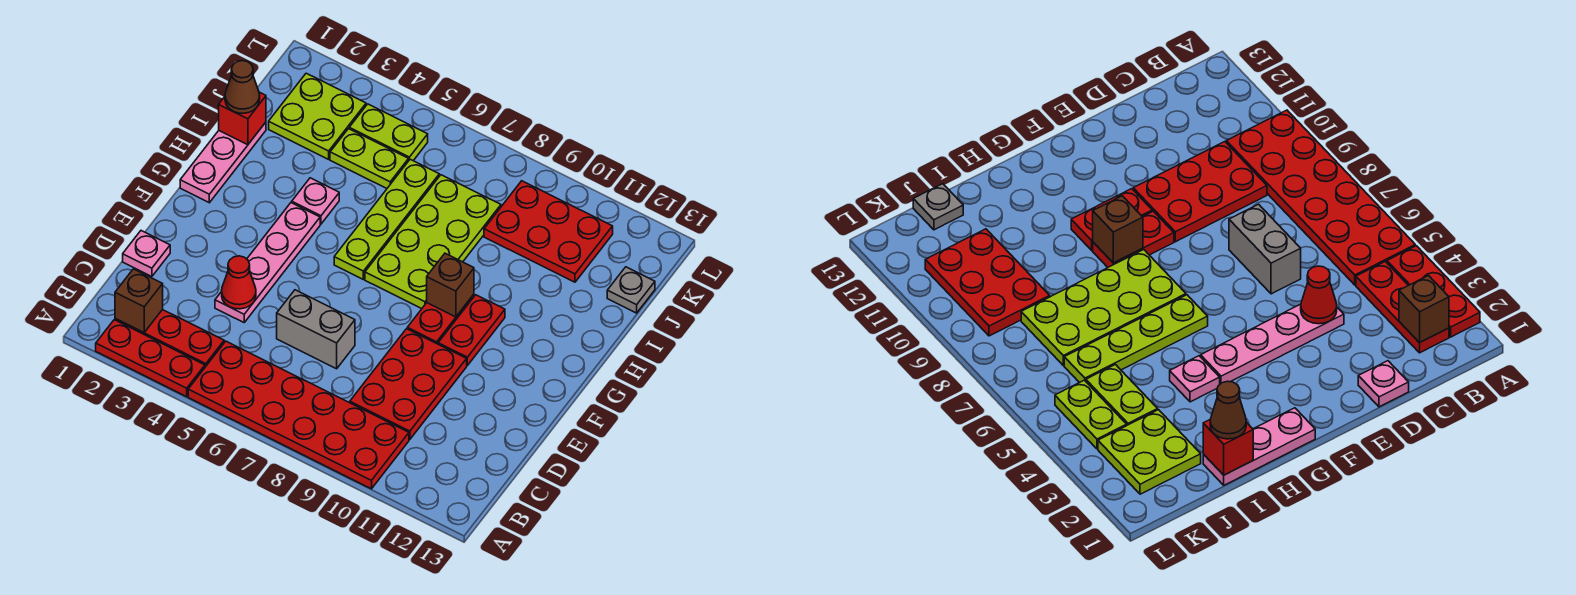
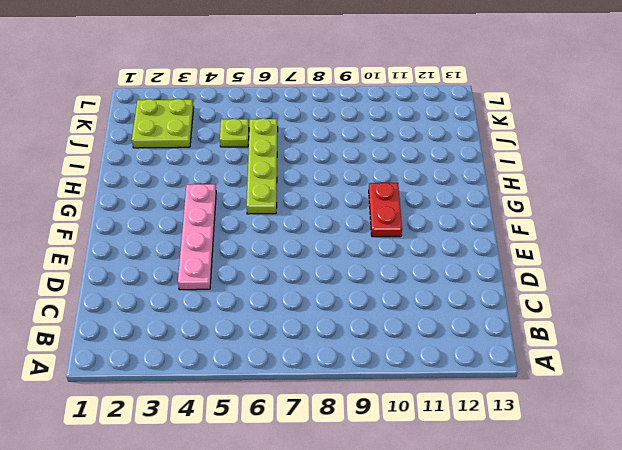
lime plate J5 level 1 -> lime plate J4:J5 level 1
none -> red plate A2:A4 level 1
none -> red plate A5:B10 level 1
none -> red plate B2:B4 level 1

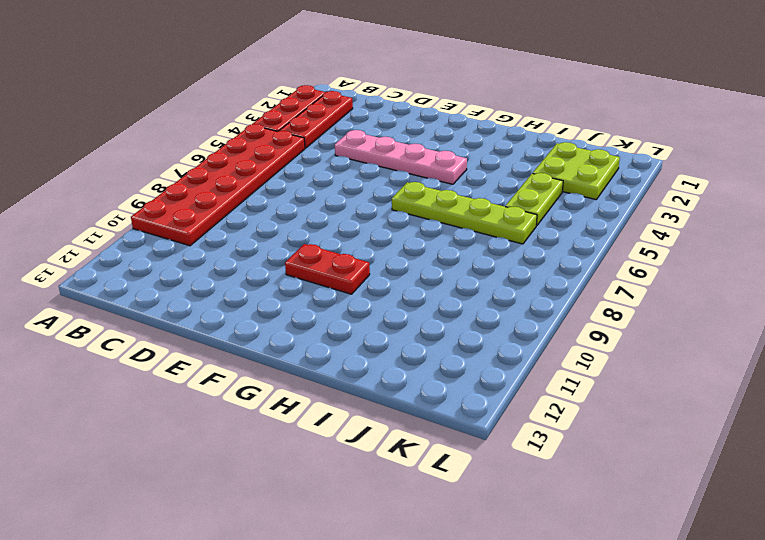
none -> red plate C9:E10 level 1
none -> pink plate D1 level 1
none -> grey brick D6:D7 level 1

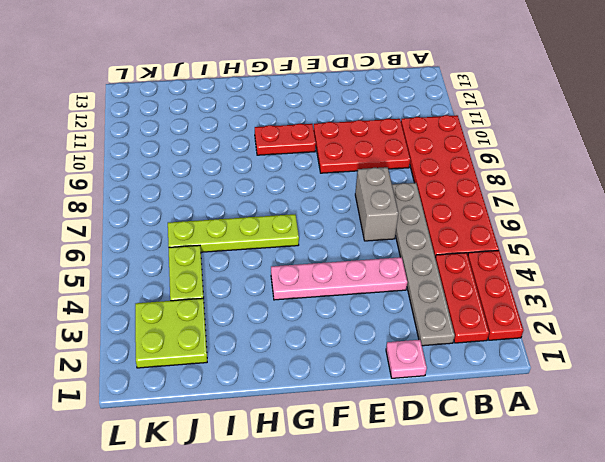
grey plate C2:C7 level 1 -> none
none -> red plate F9:G9 level 1
none -> pink plate G1:I1 level 1
none -> lime plate G7:J8 level 1

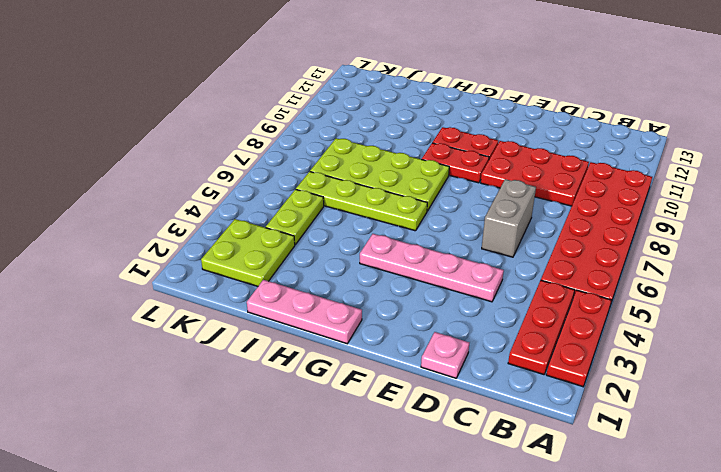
none -> pink plate H4 level 1
none -> red plate J9:K11 level 1
none -> grey plate J13 level 1

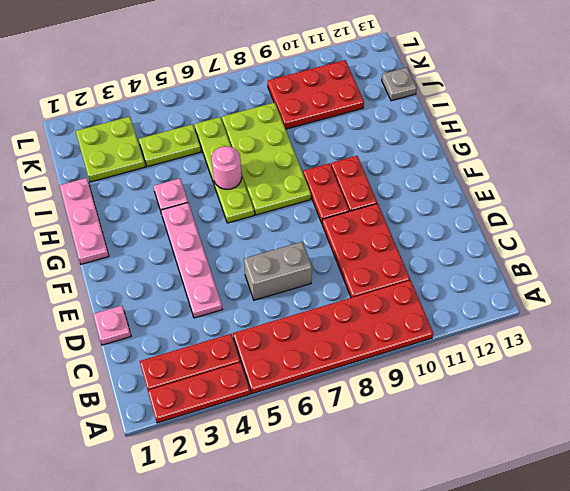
pink round brick H6 level 2 -> none
none -> lime plate K4:K5 level 1
none -> brown brick B2 level 2
none -> red cone D4 level 2

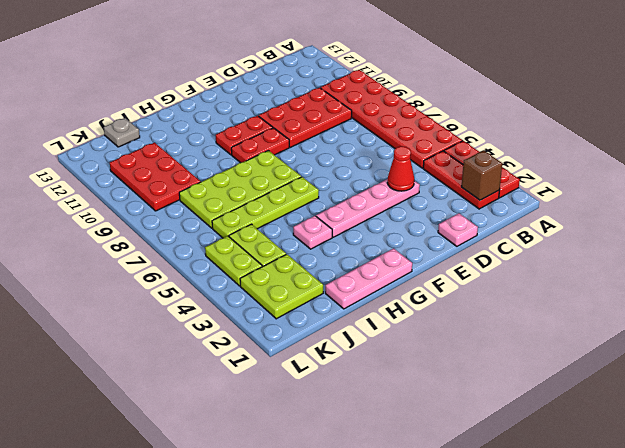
none -> grey brick D6:D7 level 1
none -> brown brick G9 level 2
none -> red brick I1 level 2

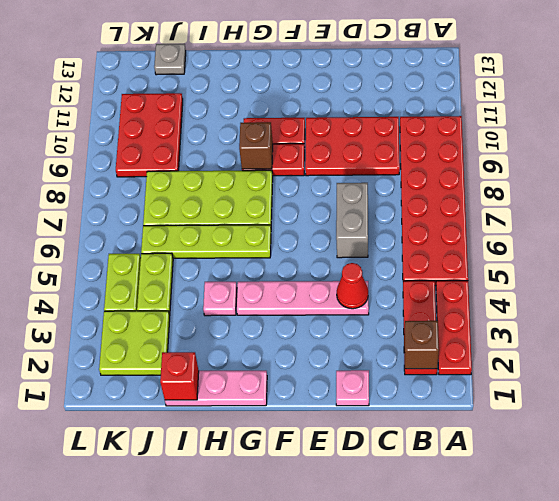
none -> brown cone I1 level 3

